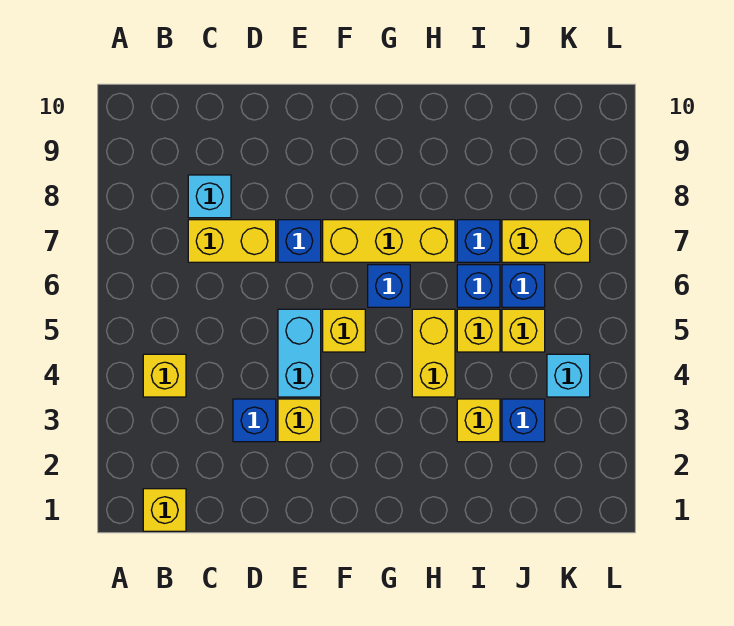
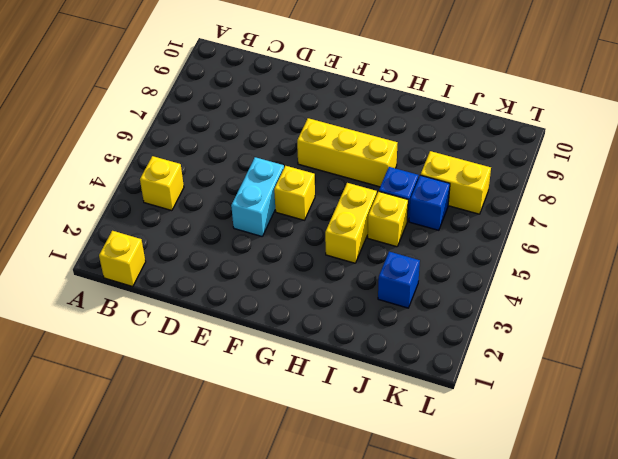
none -> yellow brick C7:D7 level 1
none -> cyan brick C8 level 1
none -> blue brick D3 level 1

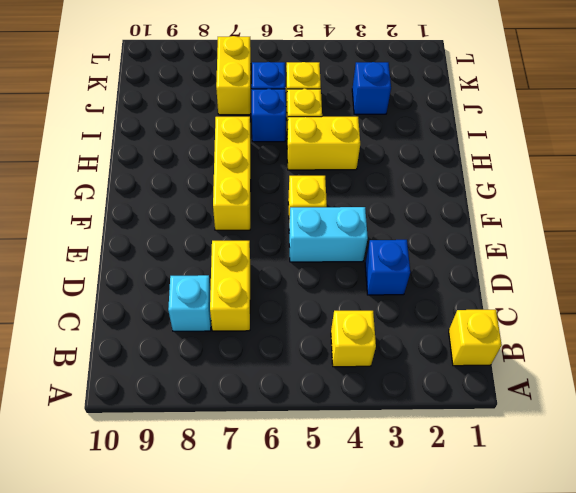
none -> yellow brick E3 level 1
none -> blue brick E7 level 1
none -> blue brick G6 level 1

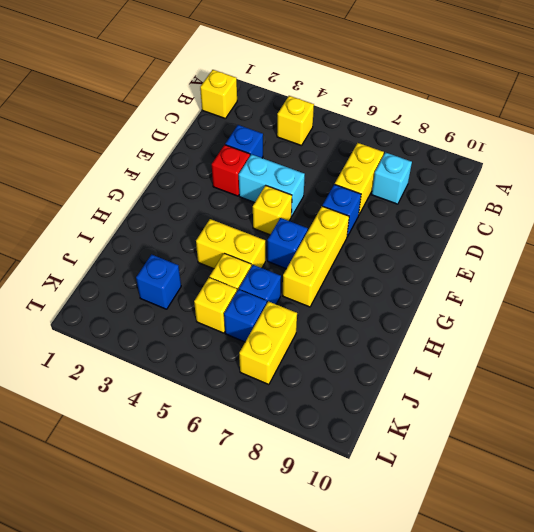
red brick E3 level 1 -> yellow brick E3 level 1
none -> yellow brick I3 level 1
none -> blue brick I7 level 1
none -> cyan brick K4 level 1

